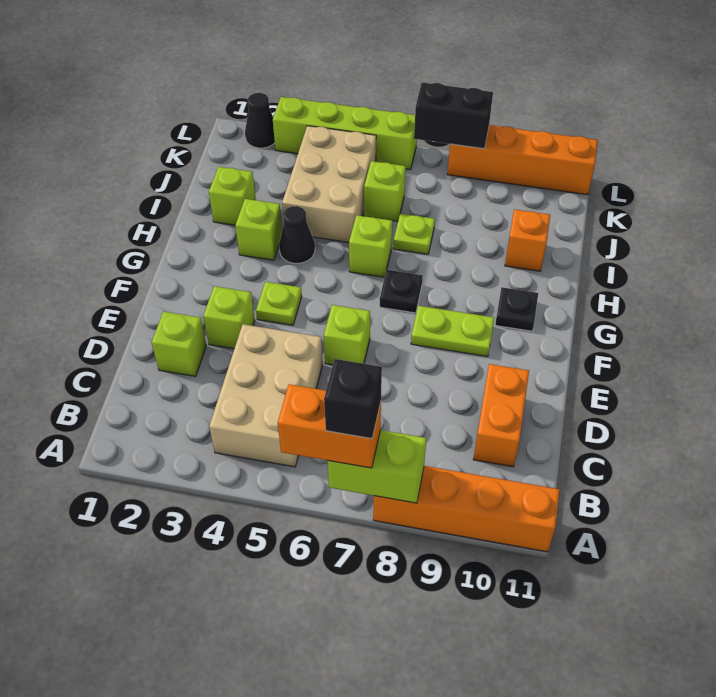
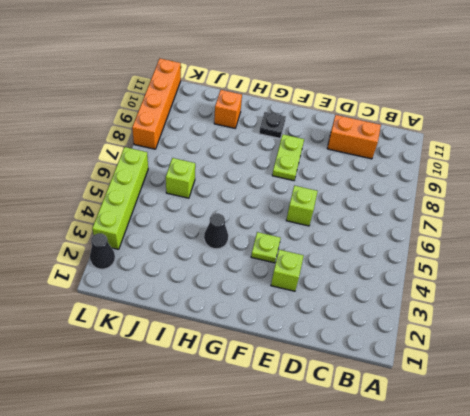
none -> orange brick A8:A11 level 1
none -> tan brick B4:D5 level 1
none -> lime brick D2 level 1

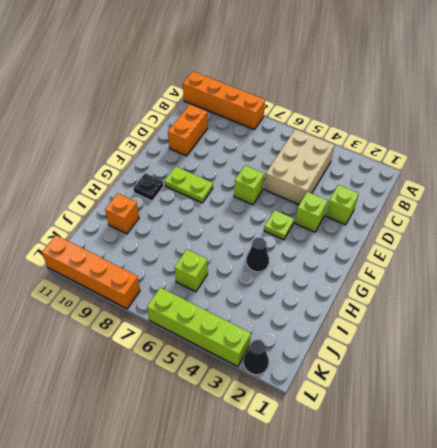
none -> black plate G7 level 1
none -> lime brick H3 level 1
none -> lime brick H6 level 1

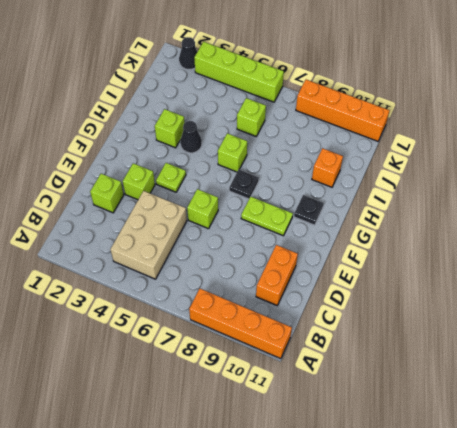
none -> lime brick I2 level 1
none -> tan brick I4:K5 level 1
none -> lime plate I7 level 1

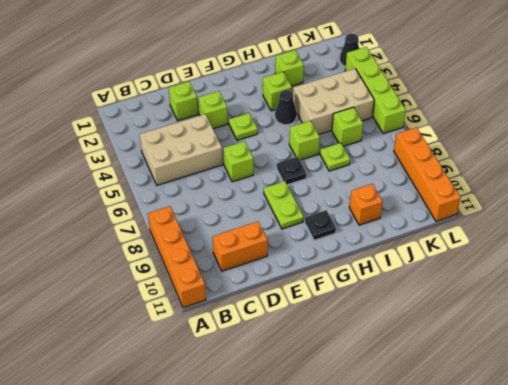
none -> lime brick A7:A8 level 2
none -> black brick L7:L8 level 2
none -> orange brick A6:A7 level 3

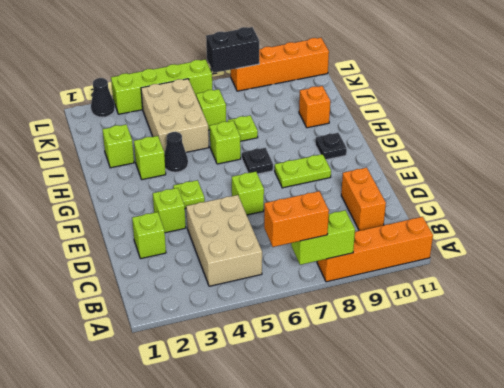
none -> black brick A7 level 4

